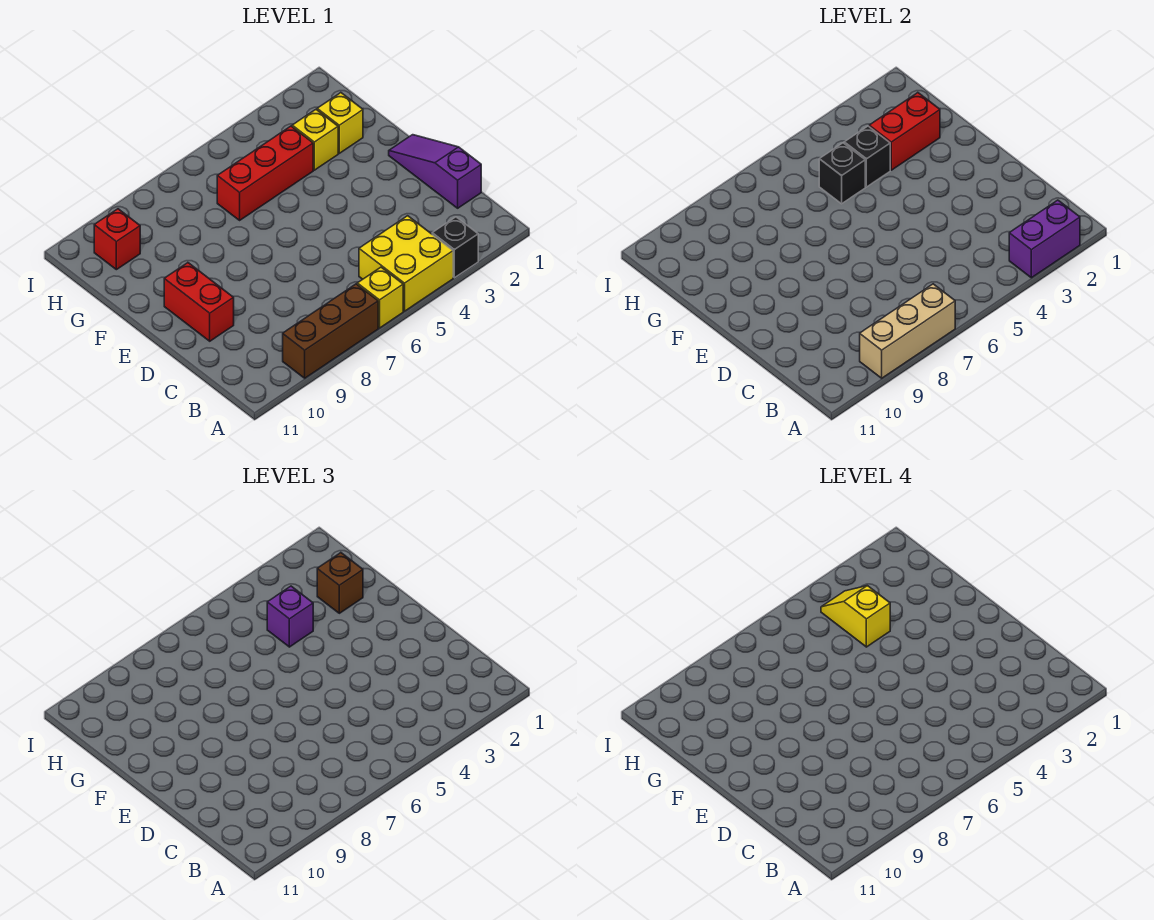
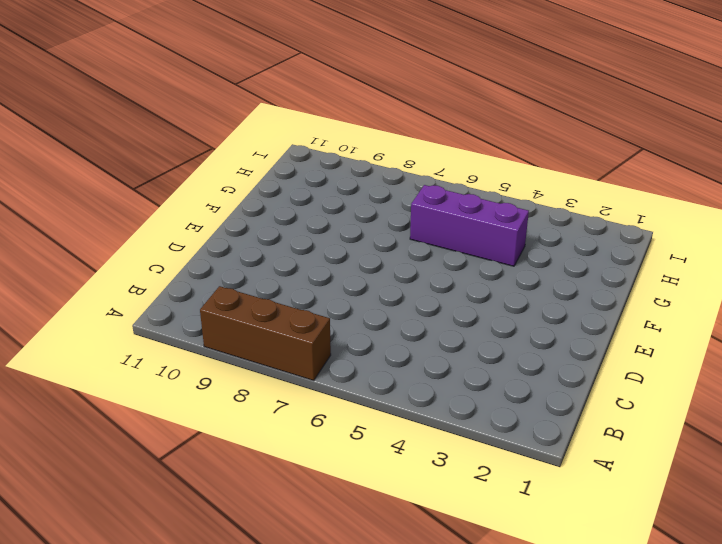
purple brick G4:G6 level 1 -> red brick G4:G6 level 1
none -> black brick A3 level 1
none -> yellow brick A4:B5 level 1
none -> yellow brick A6 level 1

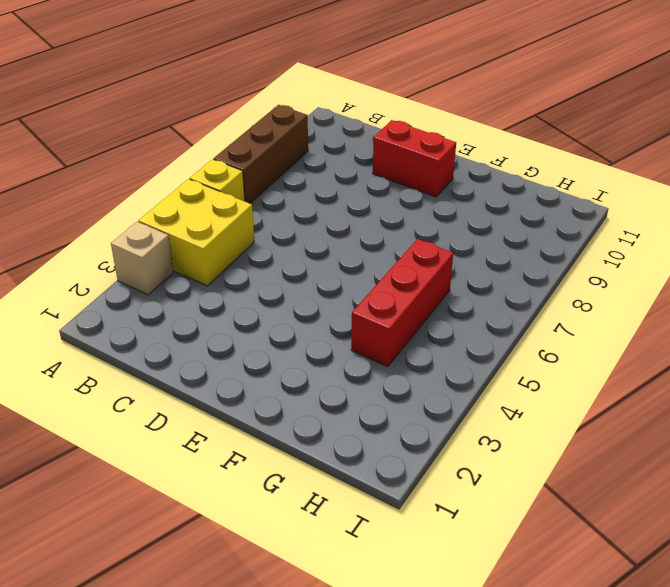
tan brick A3 level 1 -> black brick A3 level 1
none -> purple slope C1:E1 level 1 top C
none -> yellow brick G2 level 1
none -> yellow brick G3 level 1

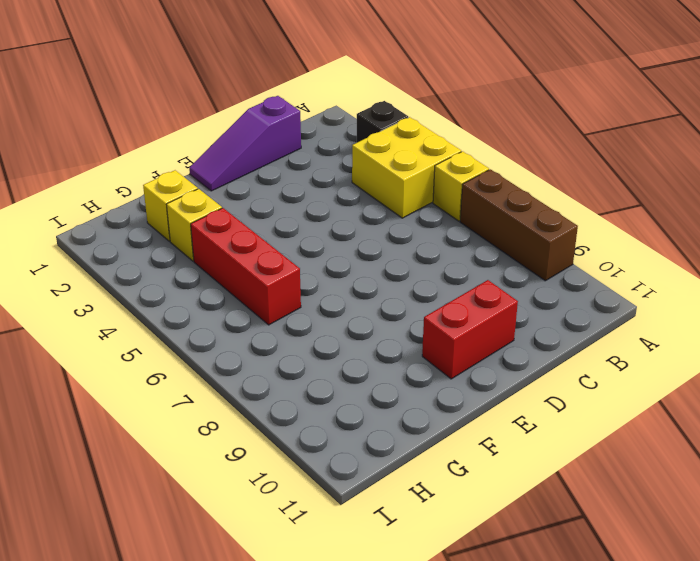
none -> red brick H10 level 1
none -> purple brick A2:A3 level 2
none -> tan brick A7:A9 level 2

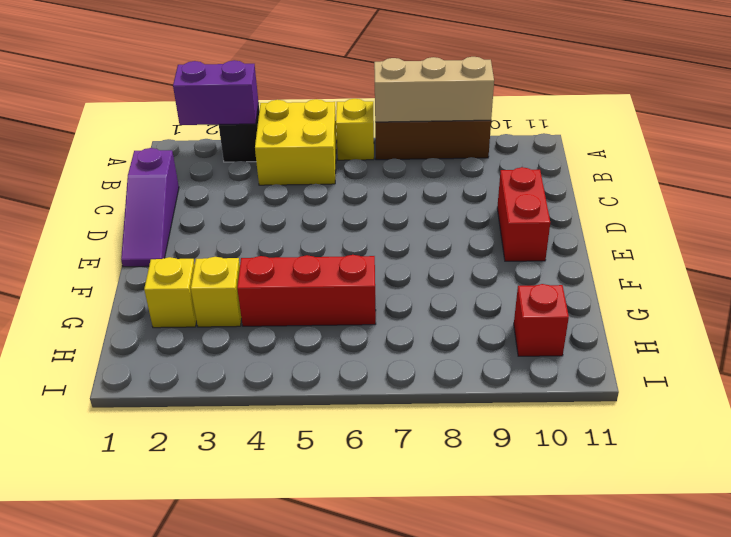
none -> red brick G2:G3 level 2
none -> black brick G4 level 2
none -> black brick G5 level 2

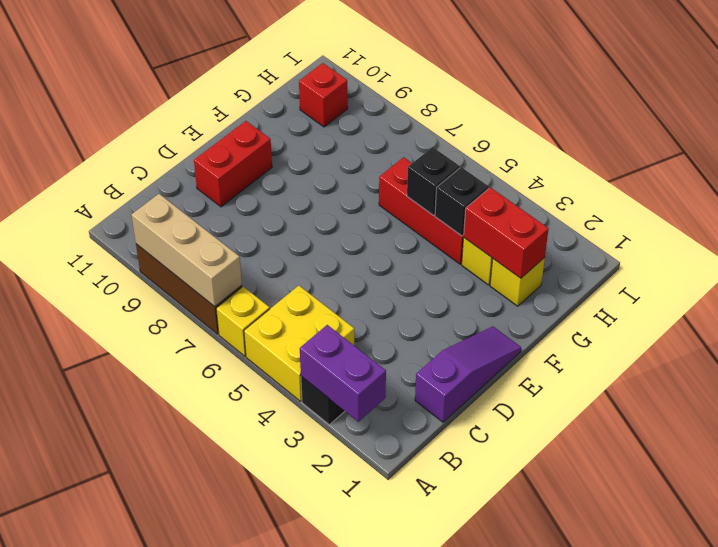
none -> brown brick G2 level 3
none -> purple brick G4 level 3
none -> yellow slope G4:H4 level 4 top G

